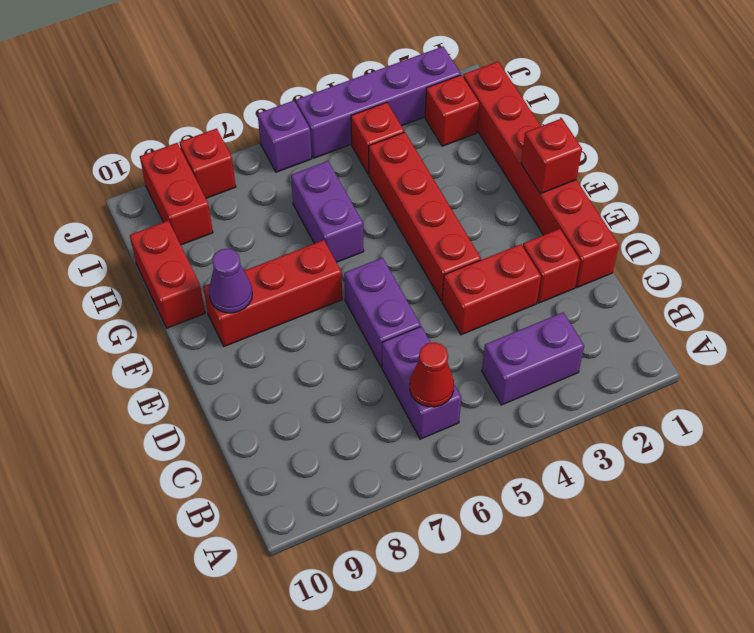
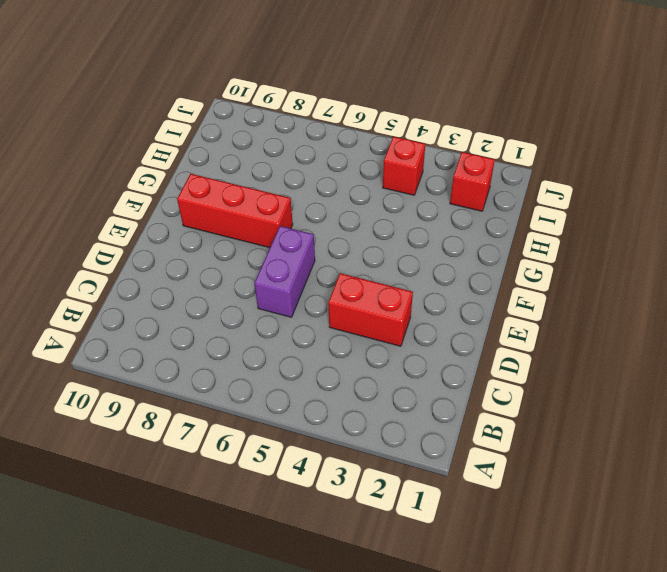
none -> purple brick B3:B4 level 1
none -> purple brick B6:C6 level 1
none -> red brick D1:I1 level 1

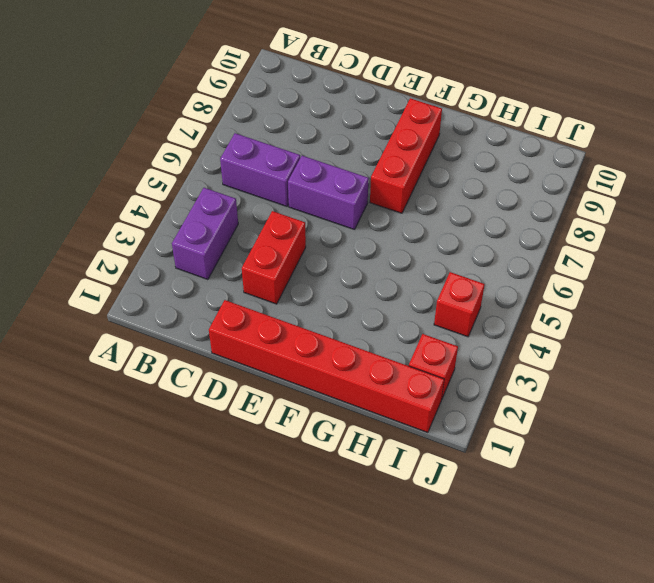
none -> red brick D2 level 1
none -> red brick E4:H4 level 1
none -> purple brick G6:H6 level 1

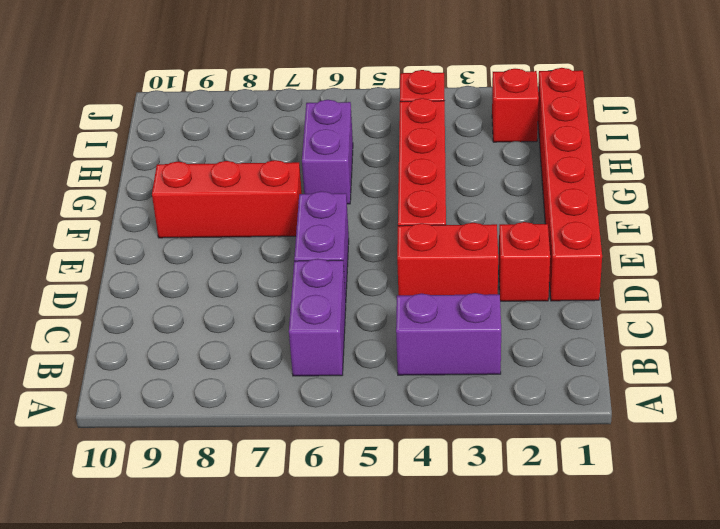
none -> red brick G10:H10 level 1
none -> red brick I9:J9 level 1
none -> purple brick J2:J5 level 1

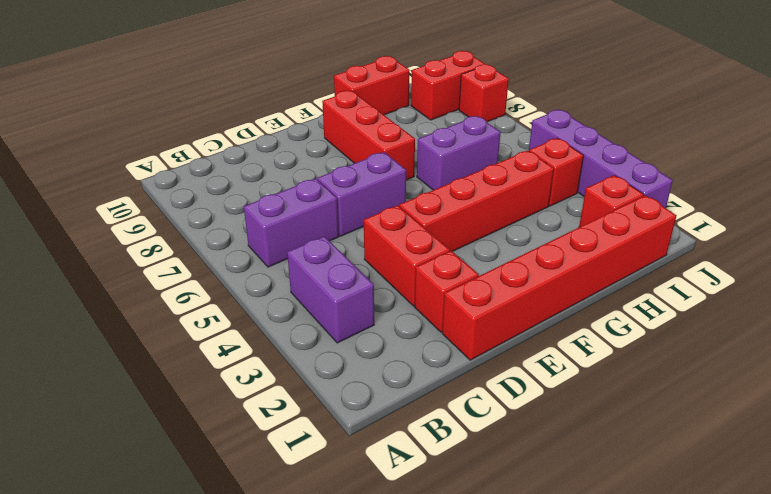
none -> purple brick J6 level 1
none -> red cone B6 level 2
none -> red brick F1 level 2

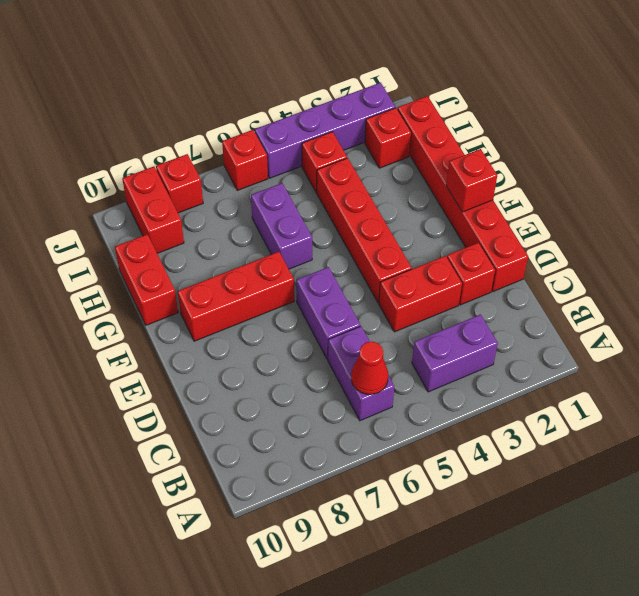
red brick J6 level 1 -> purple brick J6 level 1
none -> purple cone F9 level 2

